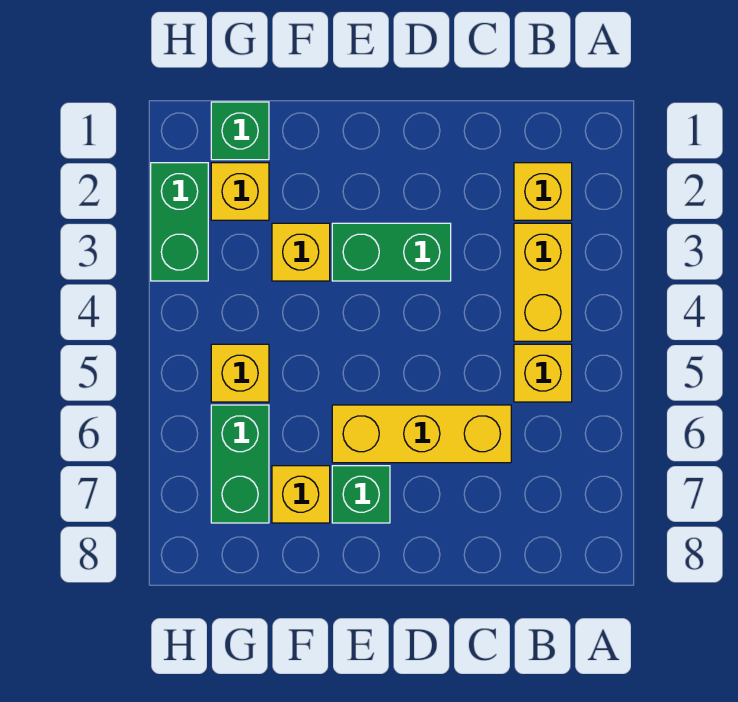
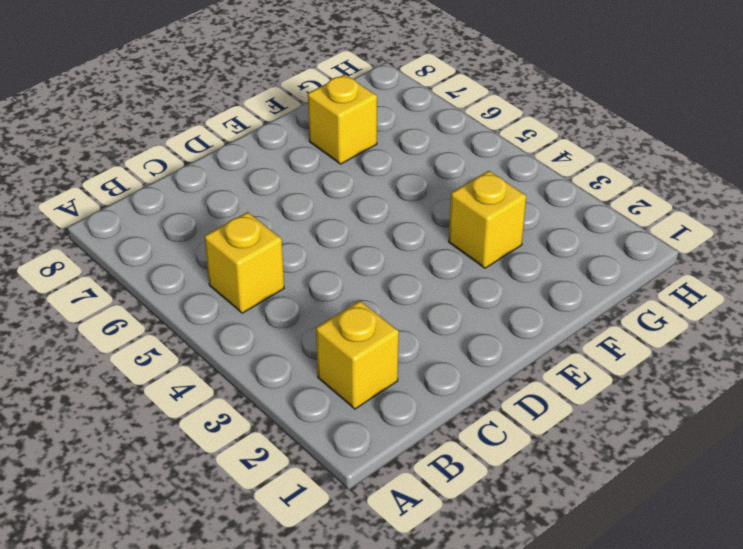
none -> yellow brick B3:B4 level 1
none -> yellow brick C6:E6 level 1
none -> green brick D3:E3 level 1

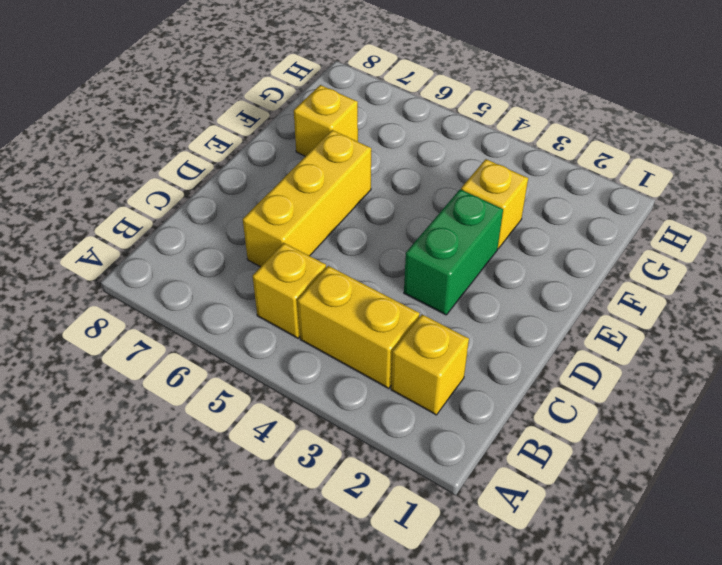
none -> green brick E7 level 1
none -> green brick G1 level 1
none -> yellow brick G2 level 1

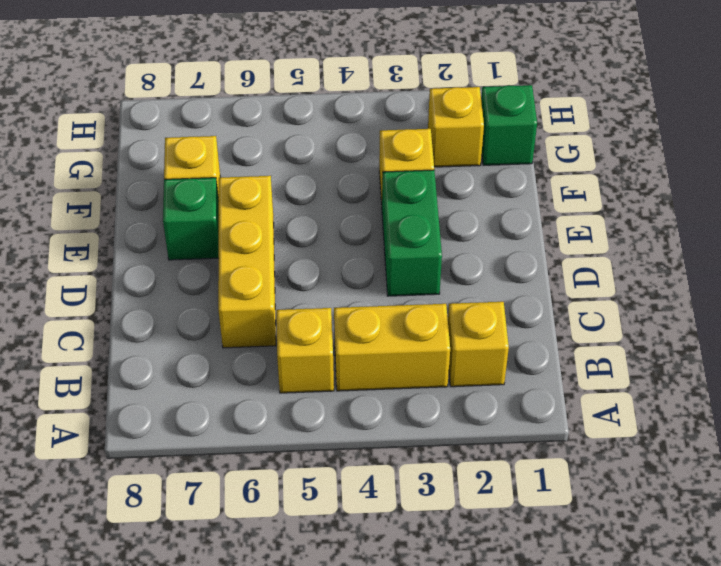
none -> yellow brick G5 level 1
none -> green brick G6:G7 level 1
none -> green brick H2:H3 level 1

